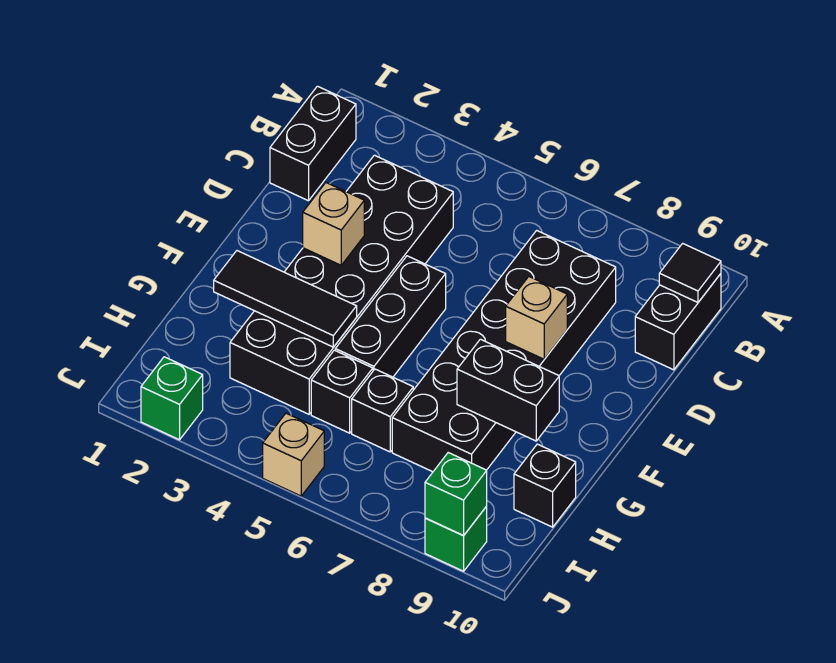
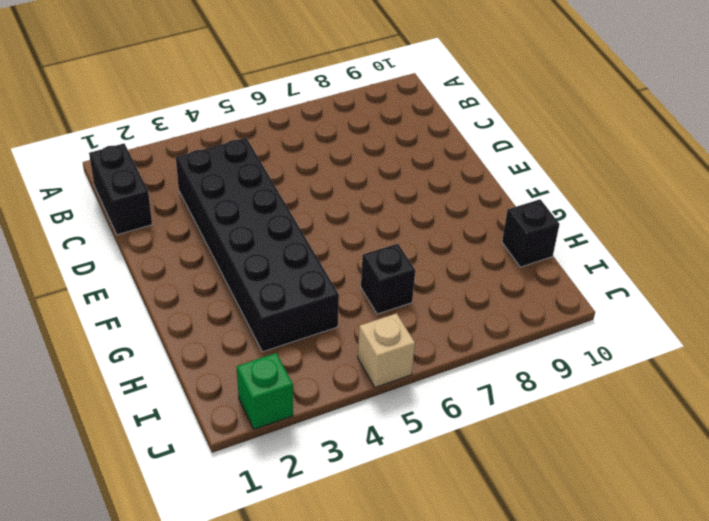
none -> black brick B10:C10 level 1
none -> black brick C7:H8 level 1
none -> black brick E5:G5 level 1

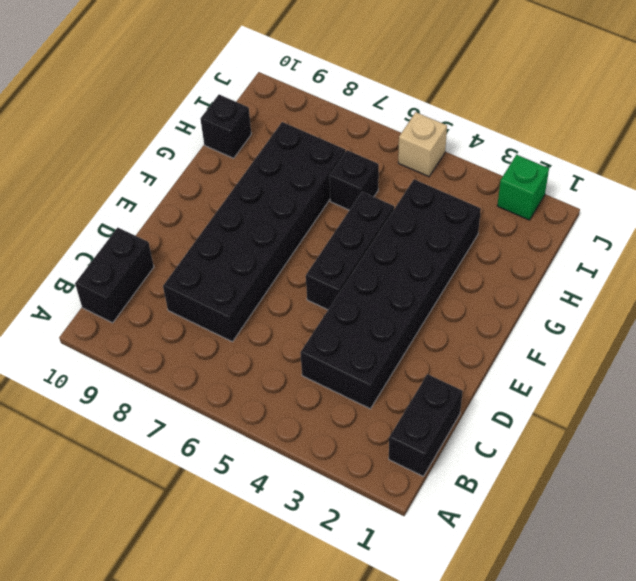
none -> black brick H5 level 1
none -> green brick J9 level 1
none -> black tile B10 level 2

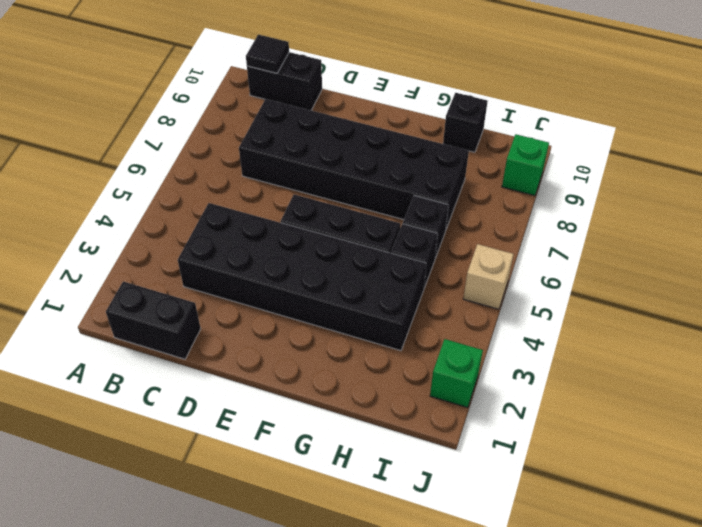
none -> tan brick E3 level 2
none -> tan brick E8 level 2
none -> black tile G2:G4 level 2

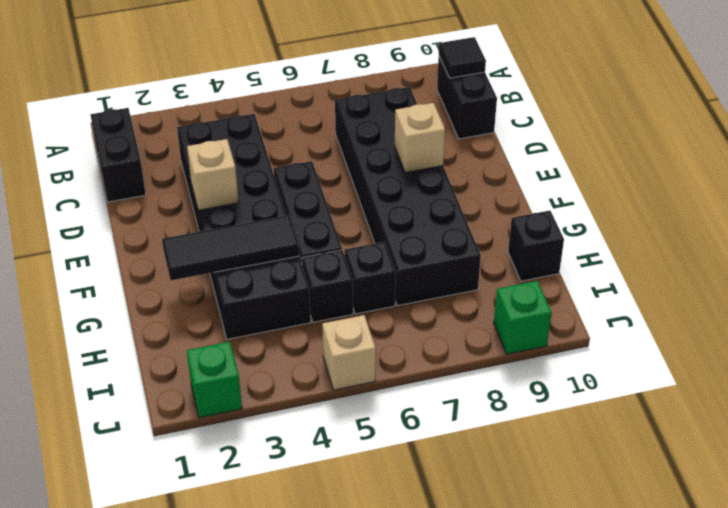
none -> black brick G8:G9 level 2
none -> green brick J9 level 2

